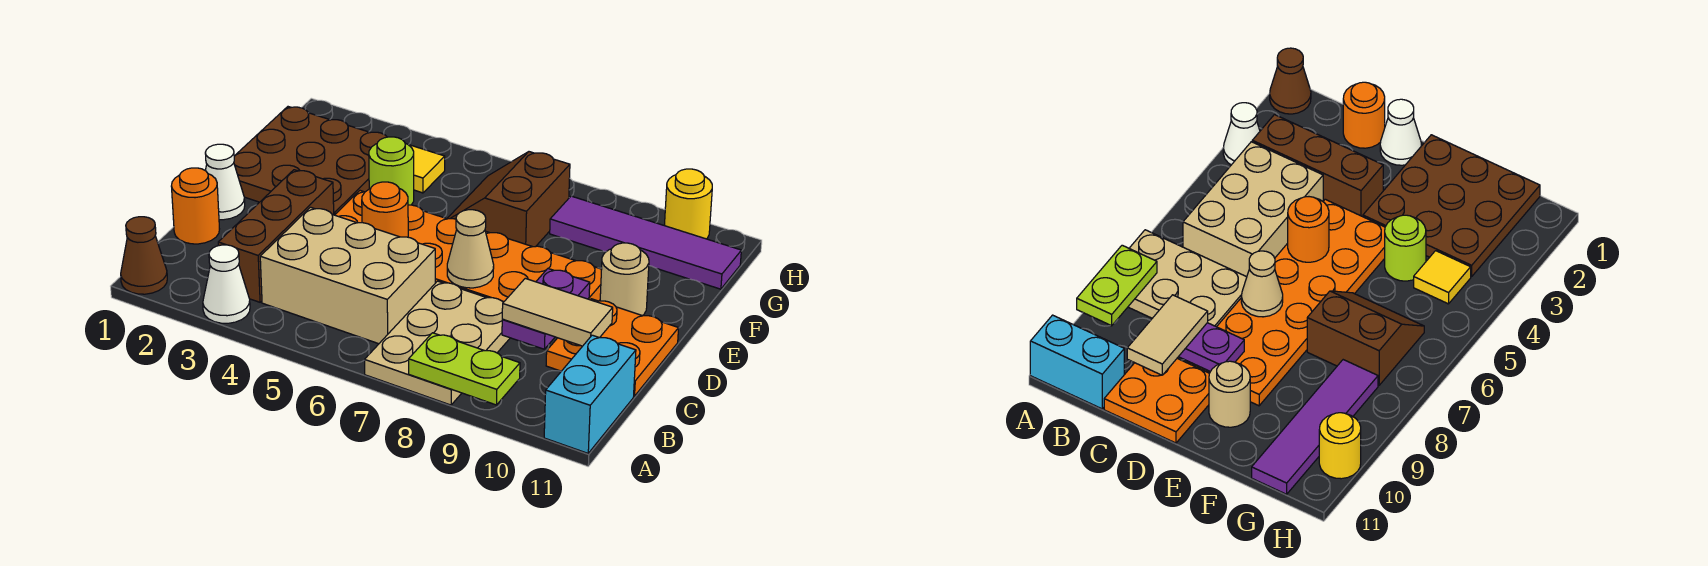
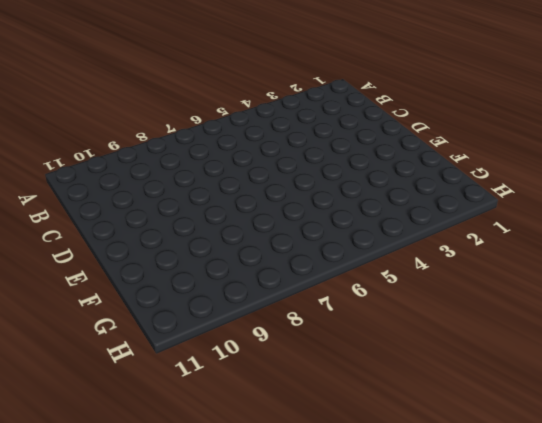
none -> brown cone A1 level 1
none -> white cone A3 level 1
none -> tan plate A7:C8 level 1

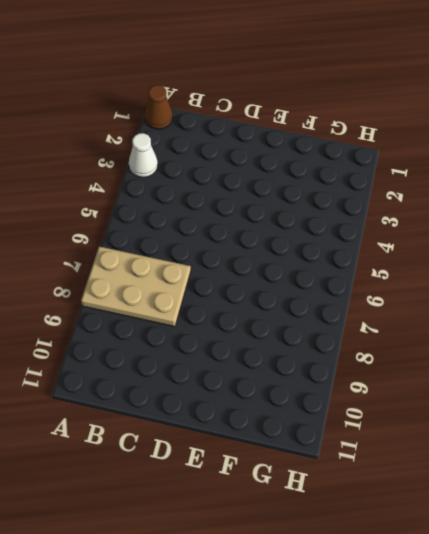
none -> cyan brick A11:B11 level 1
none -> brown brick B3:D3 level 1
none -> tan brick B4:C6 level 1

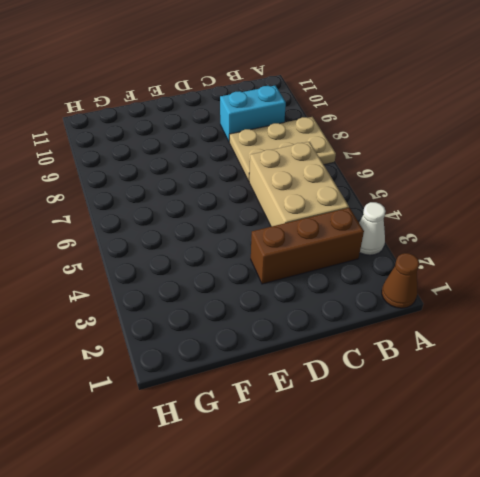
cyan brick B9:C9 level 1 -> cyan brick A11:B11 level 1
none -> orange round brick C1 level 1
none -> orange plate C10:D11 level 1
none -> white cone D1 level 1

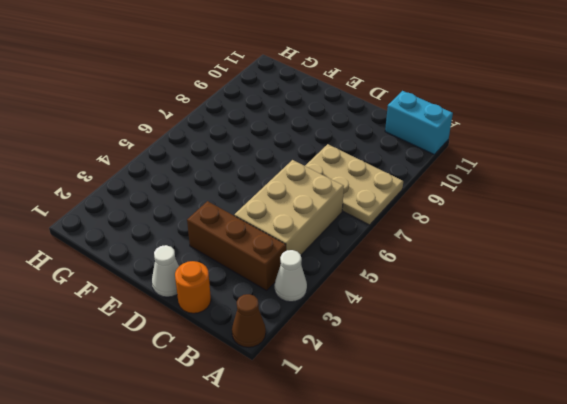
none -> orange plate C10:D11 level 1
none -> orange plate D4:E9 level 1
none -> brown plate E1:G3 level 1

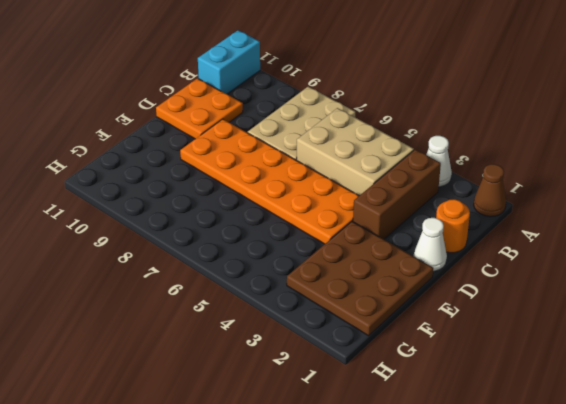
none -> tan round brick E10 level 1
none -> lime round brick F4 level 1
none -> brown slope F6:G7 level 1 top 7

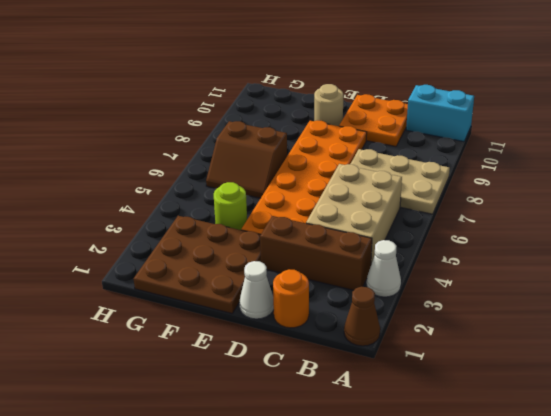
none -> yellow tile G4 level 1
none -> purple tile G8:G11 level 1
none -> yellow round brick H10 level 1

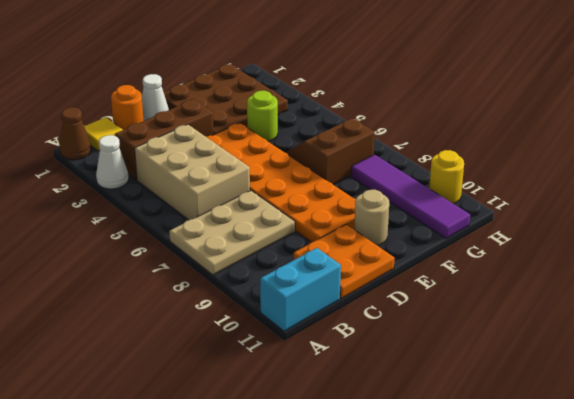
yellow tile B1 level 1 -> yellow tile G4 level 1
none -> lime plate A8:A9 level 2
none -> purple plate C9:D9 level 2
none -> orange round brick D5 level 2

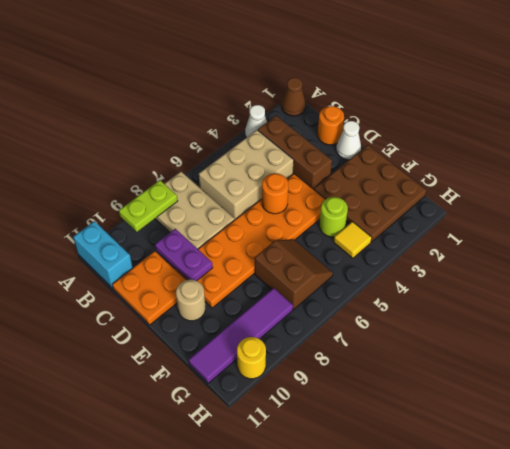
none -> tan cone D7 level 2
none -> tan tile C9:C10 level 3

